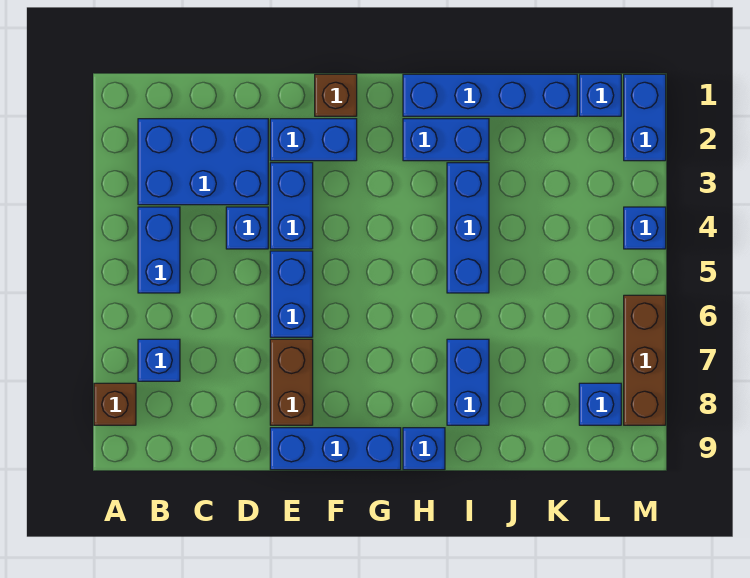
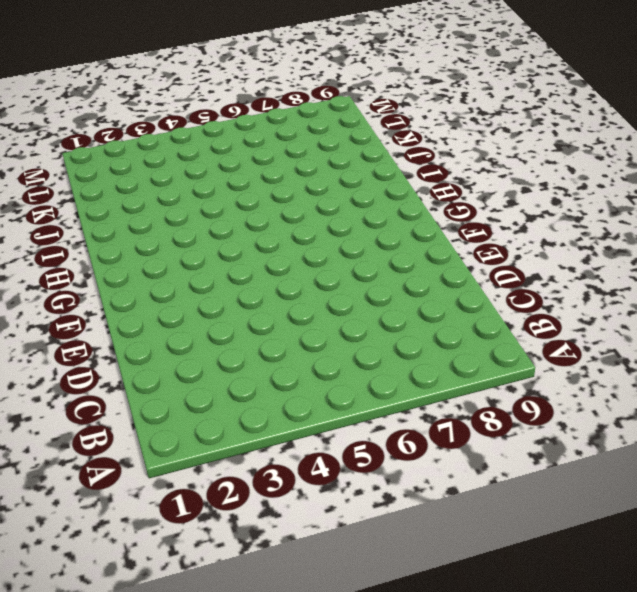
none -> brown brick A8 level 1
none -> blue brick B2:D3 level 1
none -> blue brick B4:B5 level 1

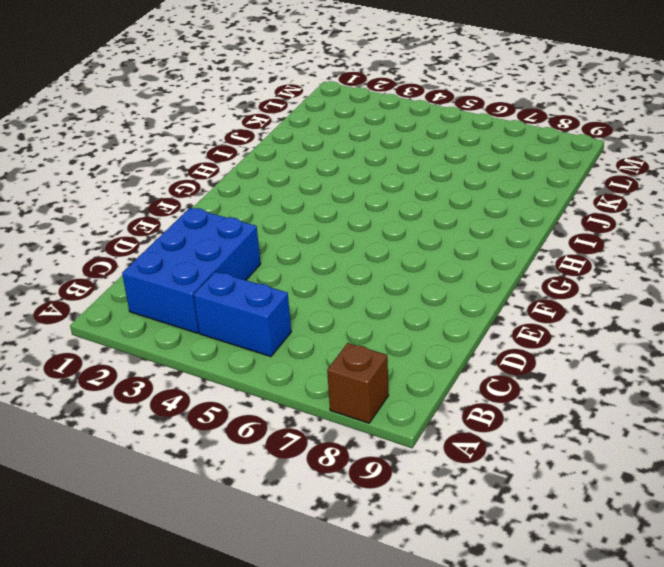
none -> blue brick B7 level 1
none -> blue brick D4 level 1
none -> blue brick E2:F2 level 1

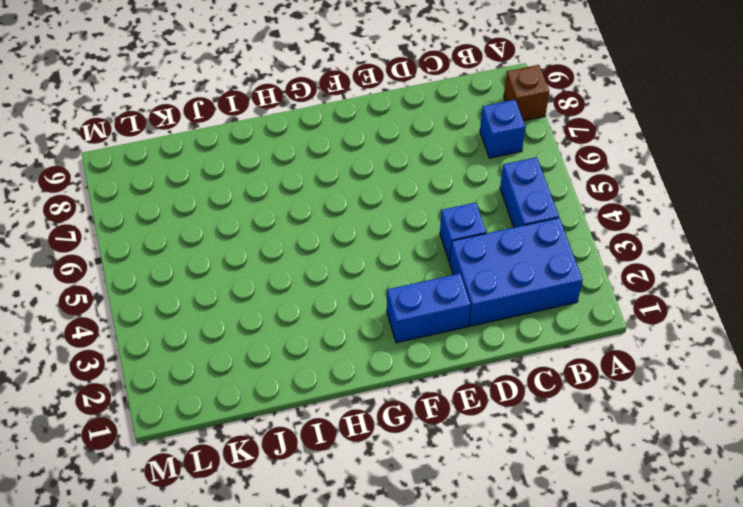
none -> blue brick E3:E4 level 1
none -> blue brick E5:E6 level 1
none -> brown brick E7:E8 level 1

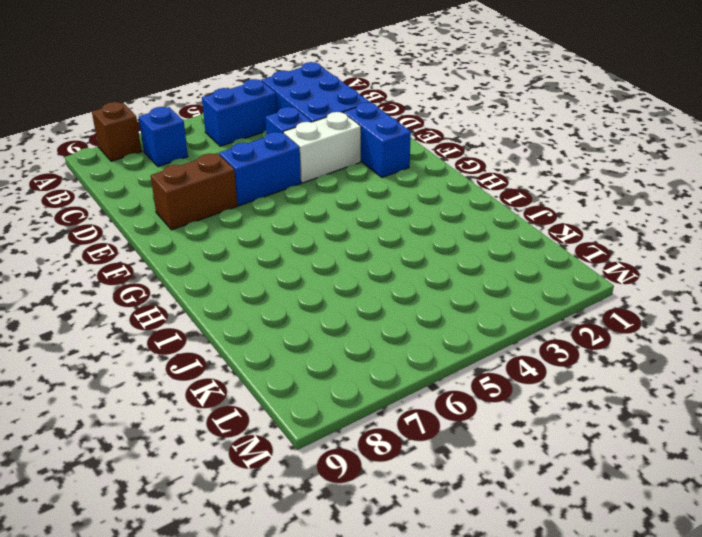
white brick E3:E4 level 1 -> blue brick E3:E4 level 1
none -> blue brick E9:G9 level 1
none -> brown brick F1 level 1
none -> blue brick H1:K1 level 1

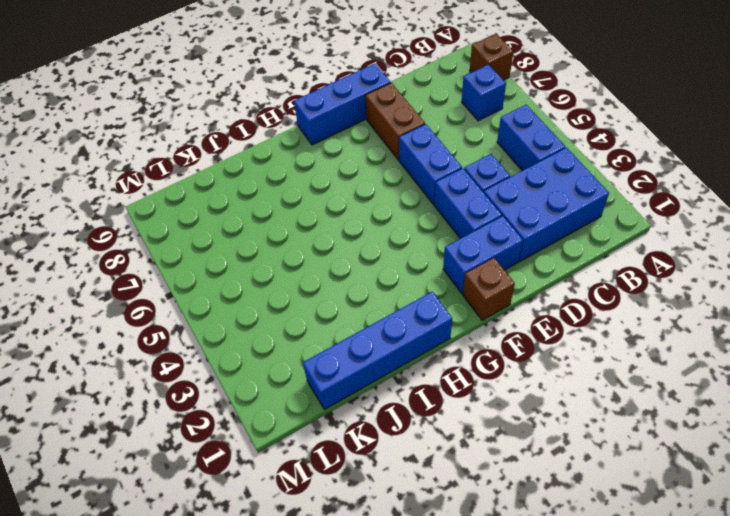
none -> blue brick H2:I2 level 1
none -> blue brick H9 level 1
none -> blue brick I3:I5 level 1

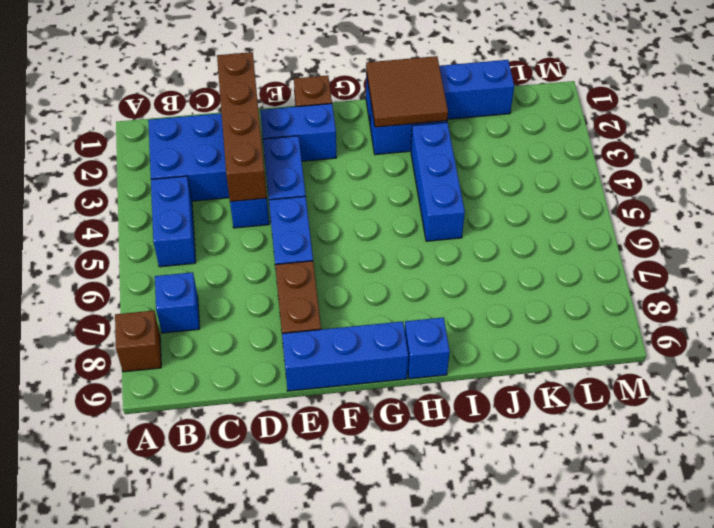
brown brick D1:D4 level 2 -> none
brown tile H1:I2 level 2 -> none
none -> blue brick I7:I8 level 1
none -> blue brick L1 level 1
none -> blue brick L8 level 1

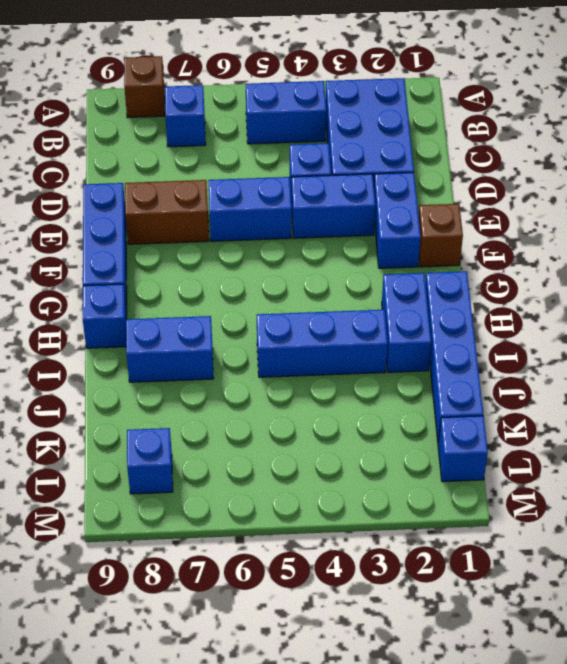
none -> blue brick M1:M2 level 1
none -> blue brick M4 level 1
none -> brown brick M6:M8 level 1

